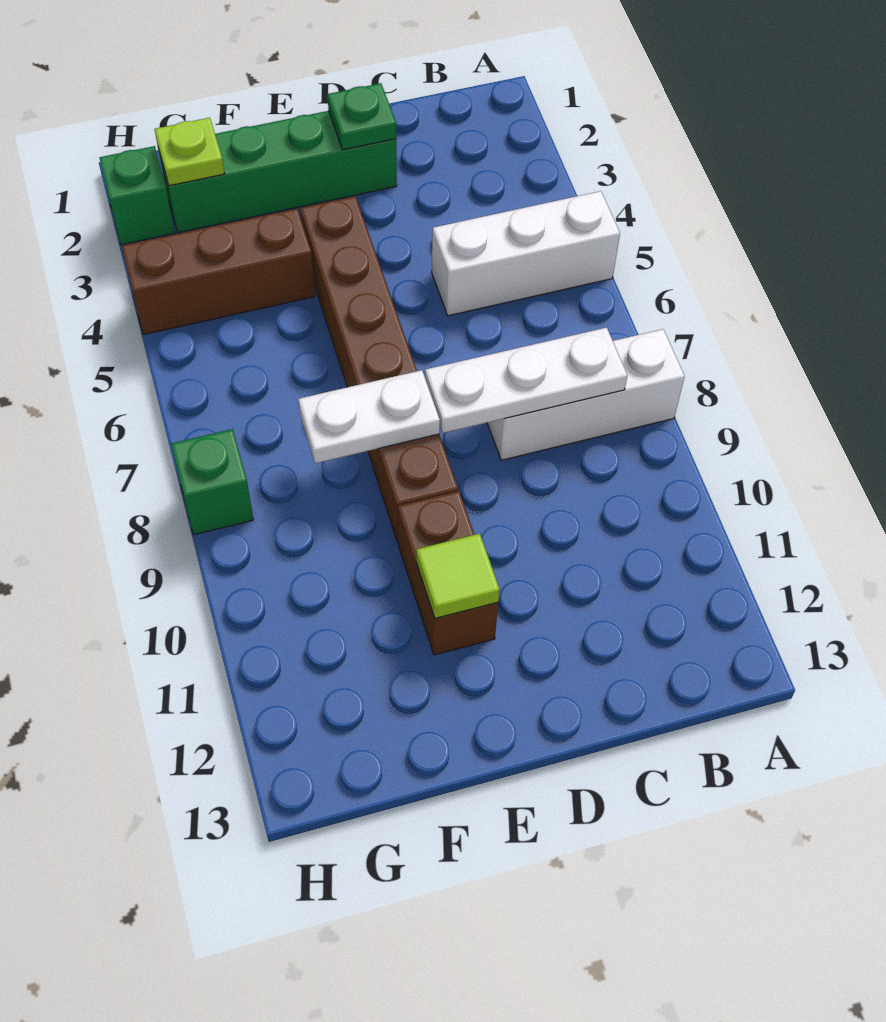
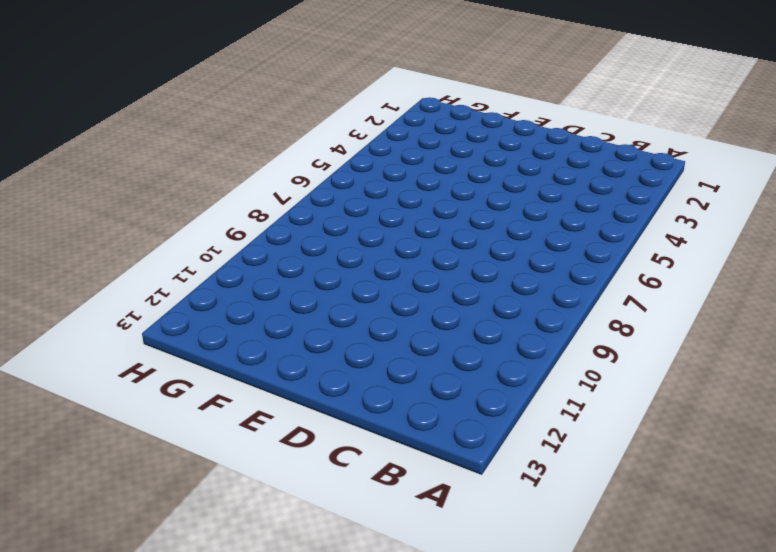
none -> white brick A5:C5 level 1
none -> white brick A8:C8 level 1
none -> green brick D2:G2 level 1

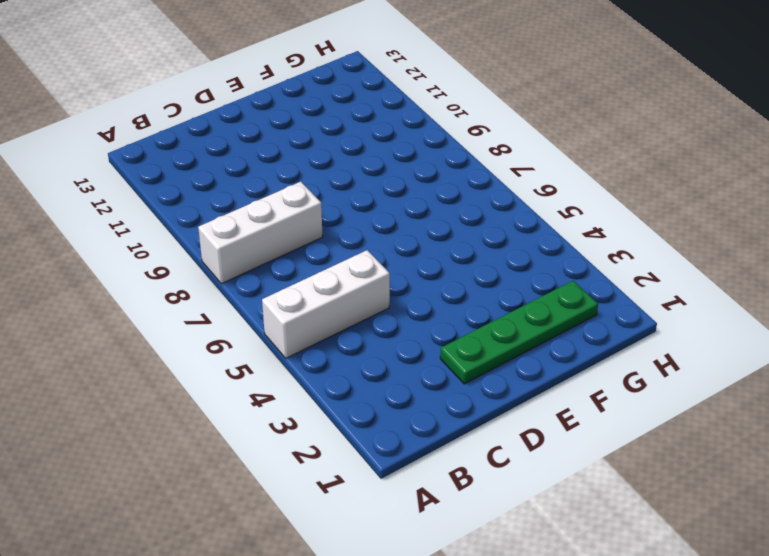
green plate D2:G2 level 1 -> green brick D2:G2 level 1
none -> brown brick E4:E9 level 1
none -> brown brick E10:E11 level 1
none -> brown brick F4:H4 level 1

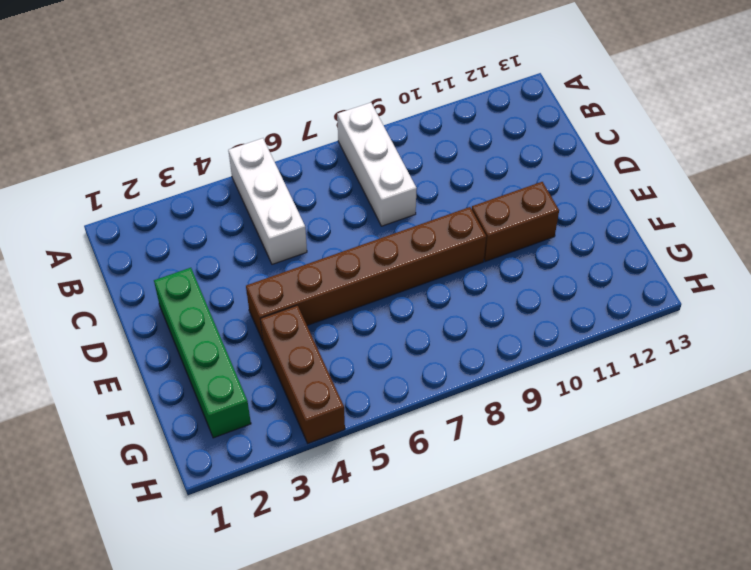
none -> green brick H2 level 1
none -> green brick H8 level 1
none -> white plate B8:D8 level 2

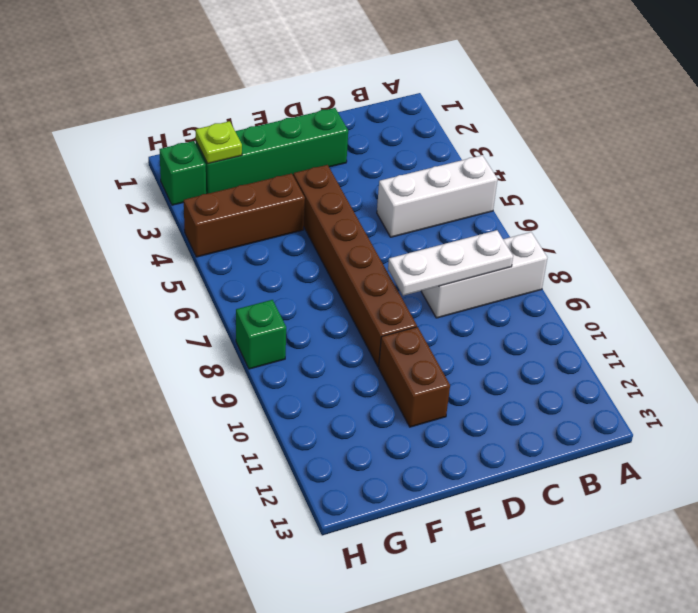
none -> green plate D2 level 2
none -> white plate E8:F8 level 2
none -> lime tile E11 level 2

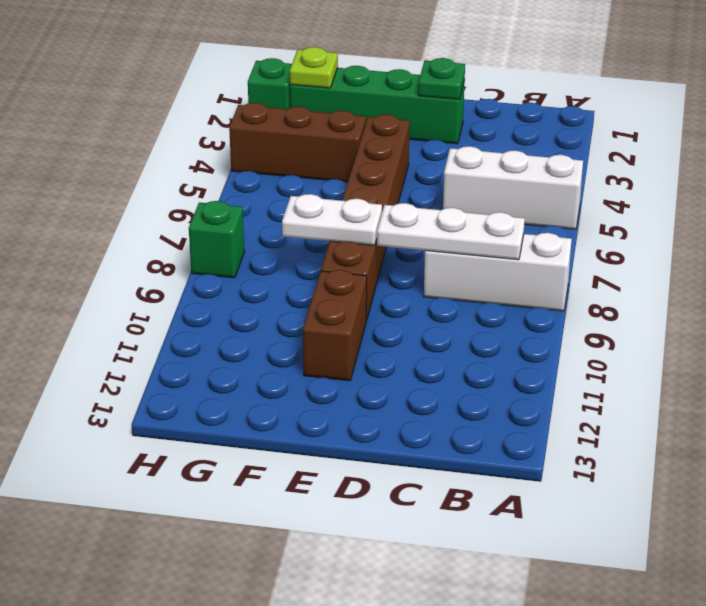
none -> lime tile E11 level 2

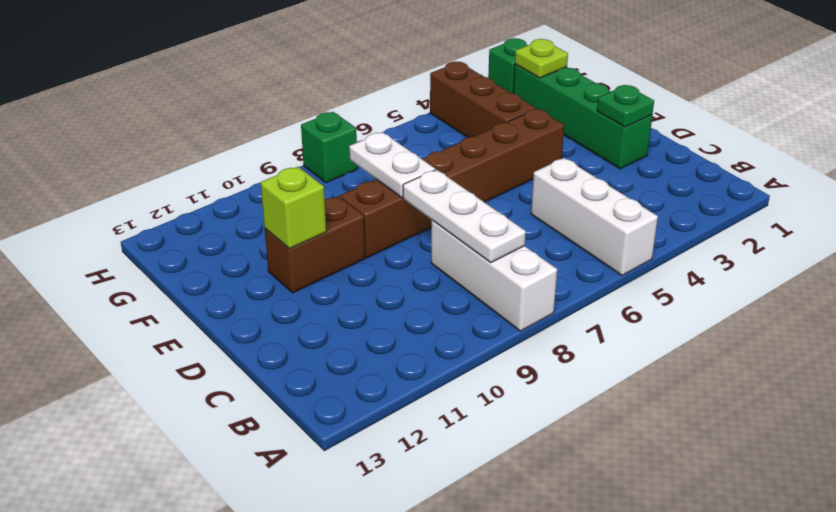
lime brick E11 level 2 -> lime tile E11 level 2

